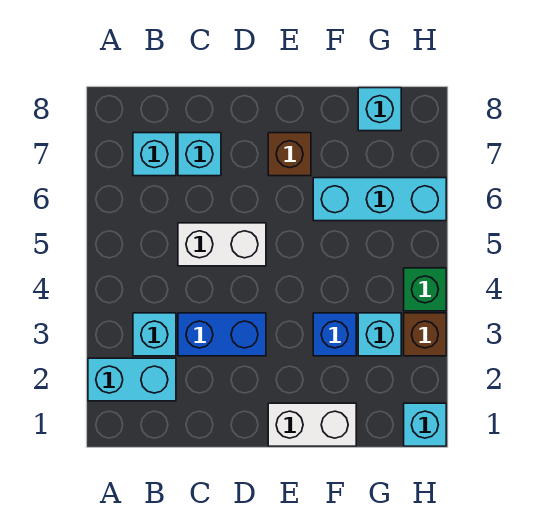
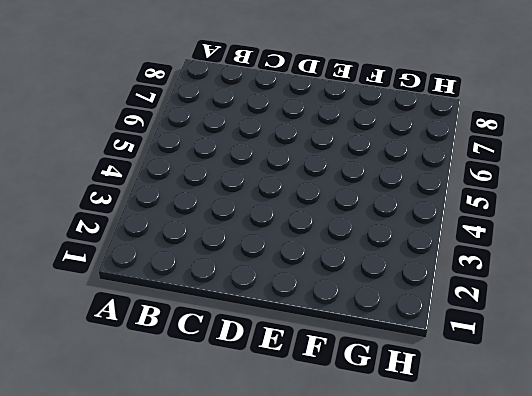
none -> cyan brick A2:B2 level 1
none -> cyan brick B3 level 1
none -> cyan brick B7 level 1

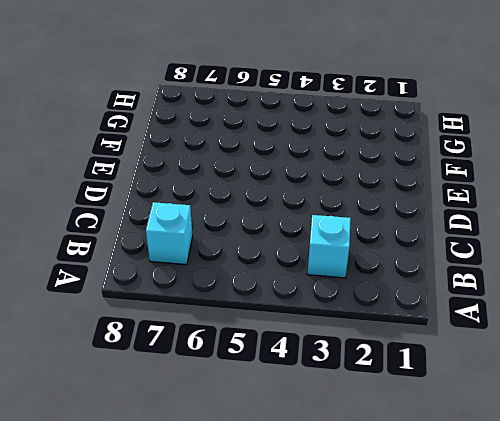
none -> cyan brick A2:B2 level 1
none -> blue brick C3:D3 level 1
none -> white brick C5:D5 level 1

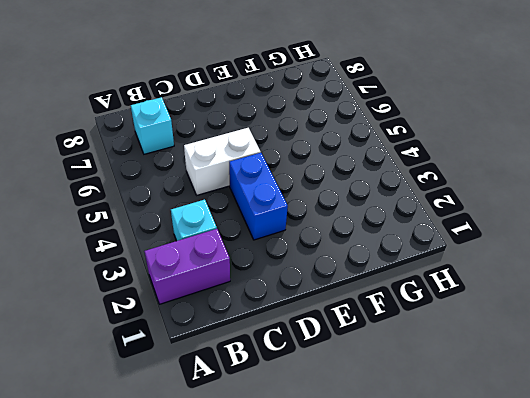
purple brick A2:B2 level 1 -> cyan brick A2:B2 level 1
blue brick D3:D4 level 1 -> blue brick C3:D3 level 1
none -> cyan brick C7 level 1
none -> white brick E1:F1 level 1
none -> brown brick E7 level 1

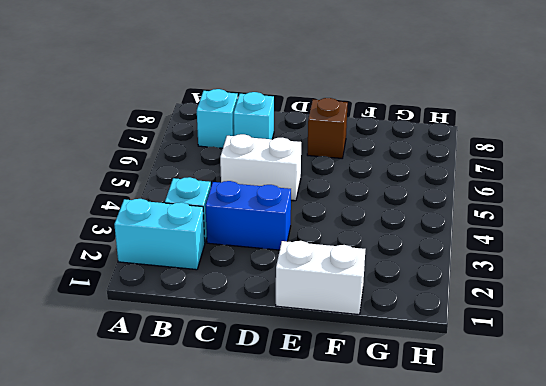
none -> blue brick F3 level 1
none -> cyan brick F6:H6 level 1
none -> cyan brick G3 level 1

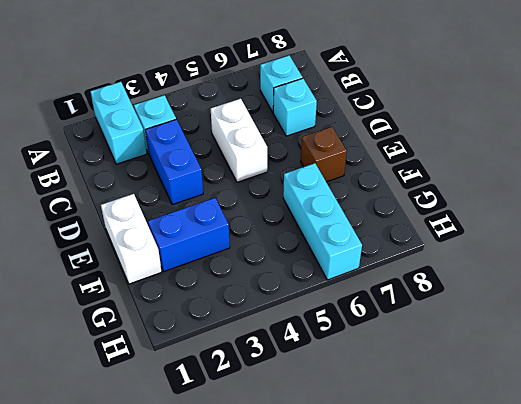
blue brick F2:F3 level 1 -> blue brick F3 level 1
none -> cyan brick G3 level 1
none -> cyan brick G8 level 1
none -> cyan brick H1 level 1

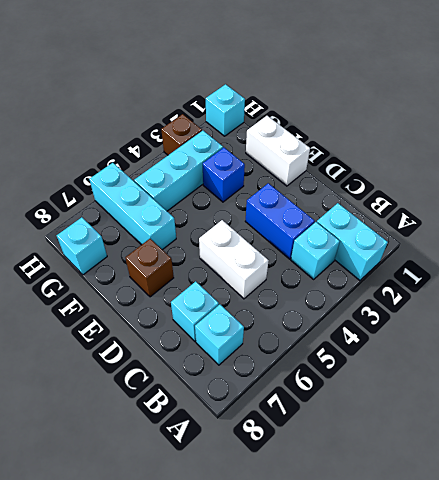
cyan brick G3:G5 level 1 -> cyan brick G3 level 1
none -> green brick H4 level 1

